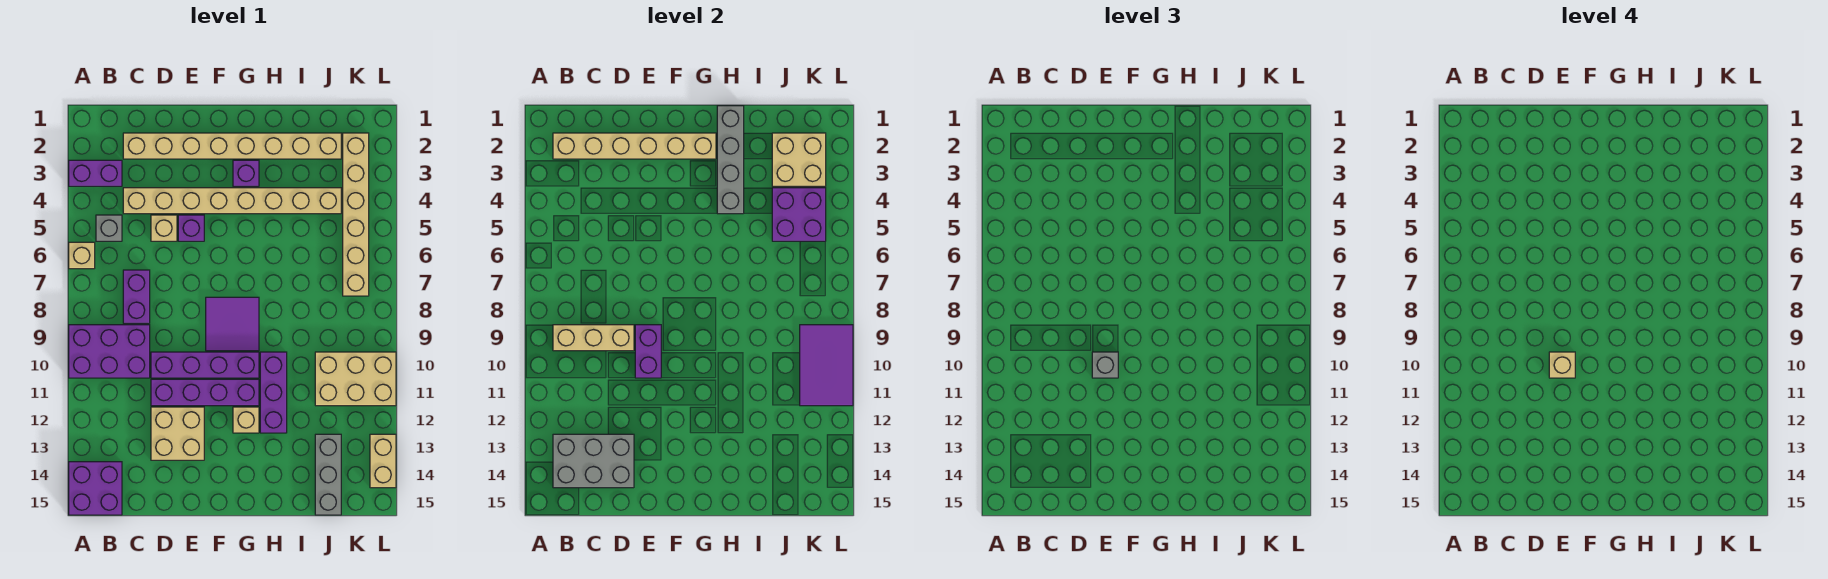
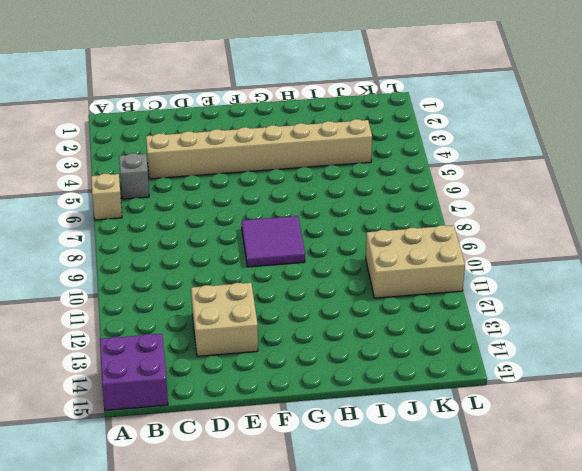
none -> purple brick A3:B3 level 1
none -> purple brick A9:C10 level 1
none -> tan brick C2:J2 level 1
none -> purple brick C7:C8 level 1

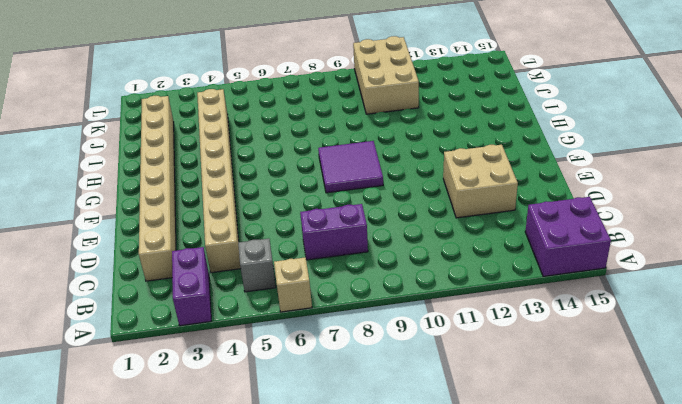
none -> purple brick A9:C10 level 1
none -> tan brick D5 level 1
none -> purple brick D10:G10 level 1
none -> purple brick D11:G11 level 1

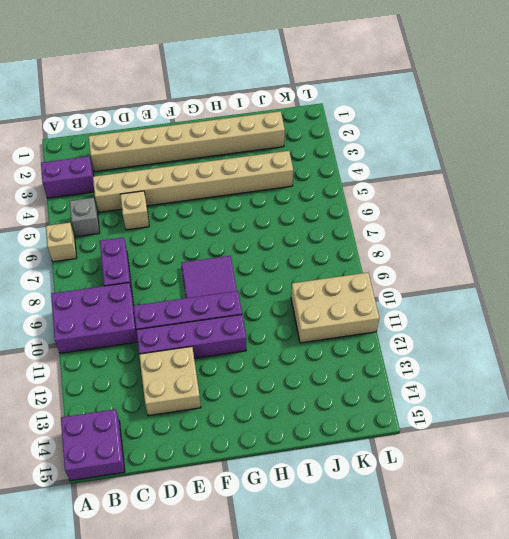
none -> purple brick E5 level 1
none -> purple brick G3 level 1
none -> tan brick G12 level 1
none -> purple brick H10:H12 level 1

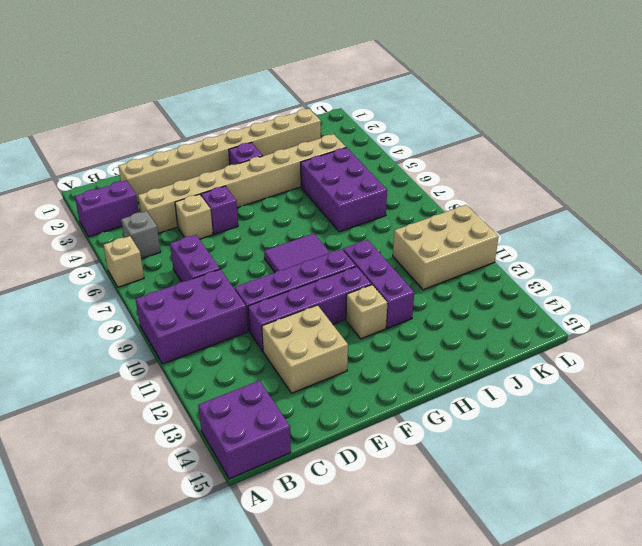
purple brick I5:J7 level 1 -> none
none -> grey brick J13:J15 level 1
none -> tan brick K2:K7 level 1
none -> tan brick L13:L14 level 1
none -> tan brick B2:G2 level 2

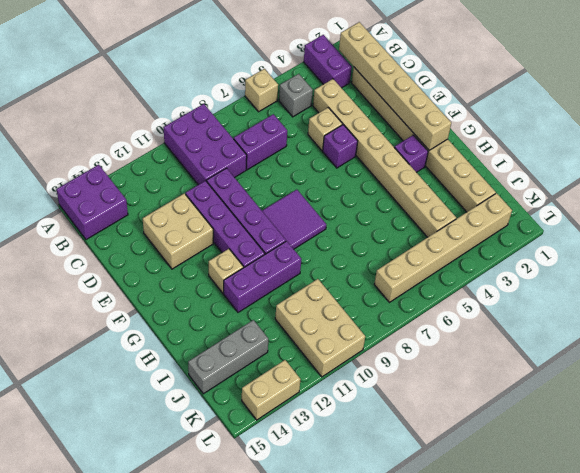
none -> tan brick B9:D9 level 2
none -> grey brick B13:D14 level 2
none -> purple brick E9:E10 level 2
none -> grey brick H1:H4 level 2

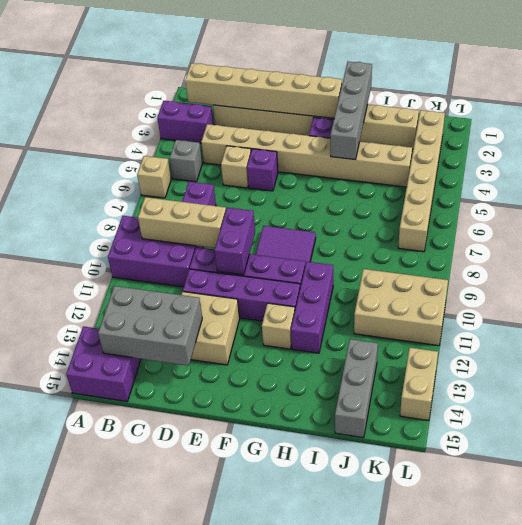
none -> tan brick J2:K3 level 2
none -> purple brick J4:K5 level 2
none -> purple tile K9:L11 level 2
none -> grey brick E10 level 3

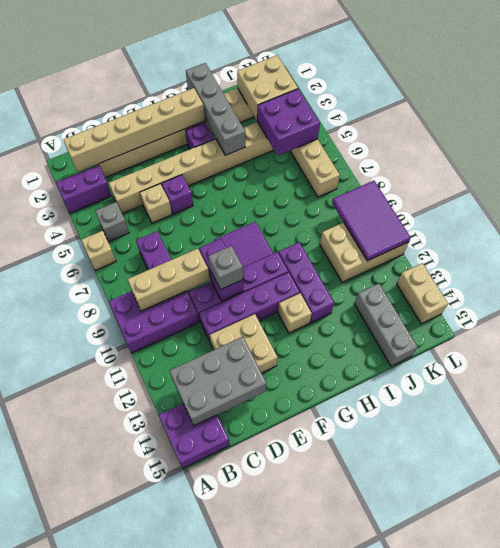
none -> tan brick E10 level 4

